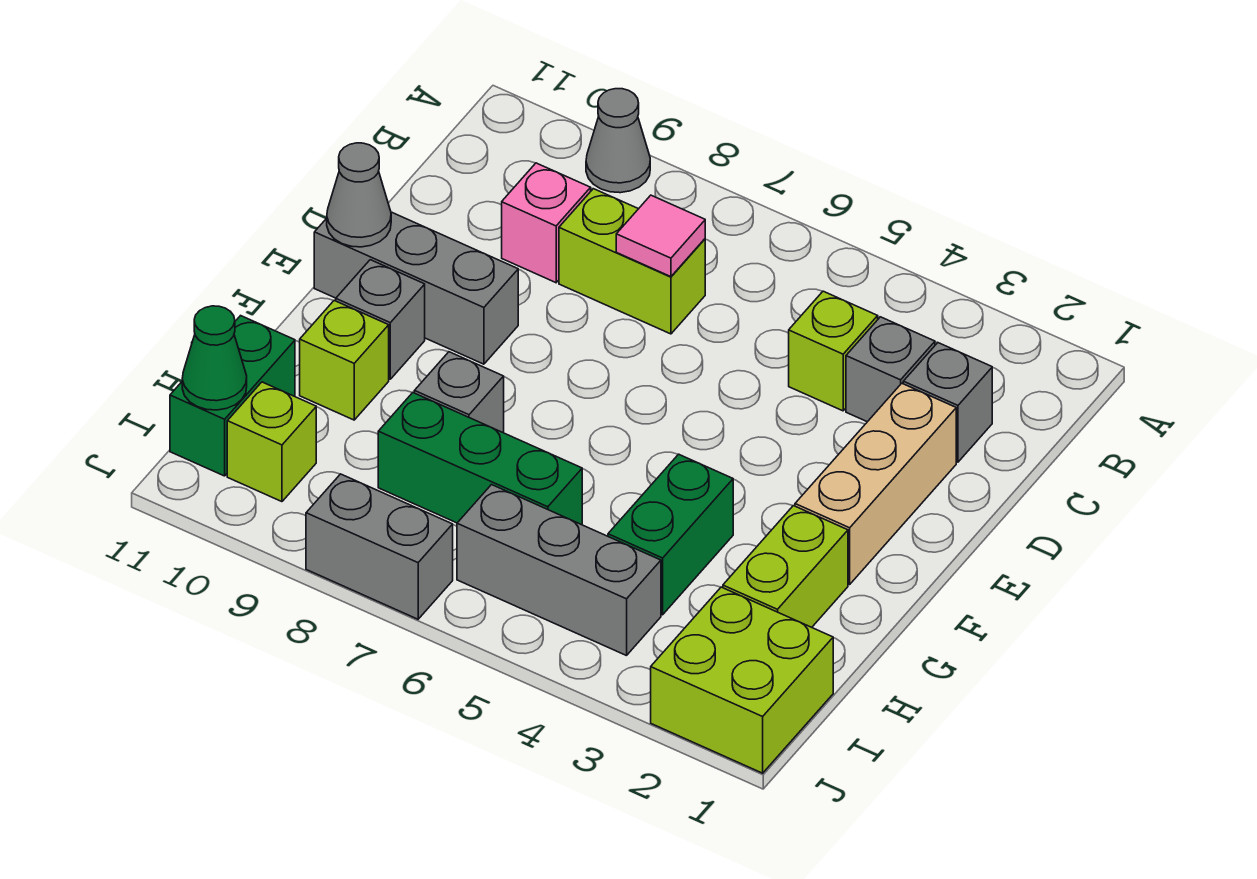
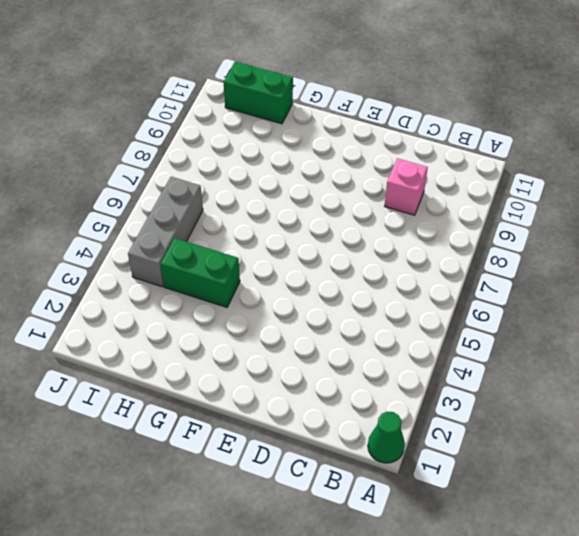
green cone A1 level 1 -> green cone I11 level 2
none -> grey cone A9 level 1
none -> grey brick C2 level 1
none -> grey brick C3 level 1

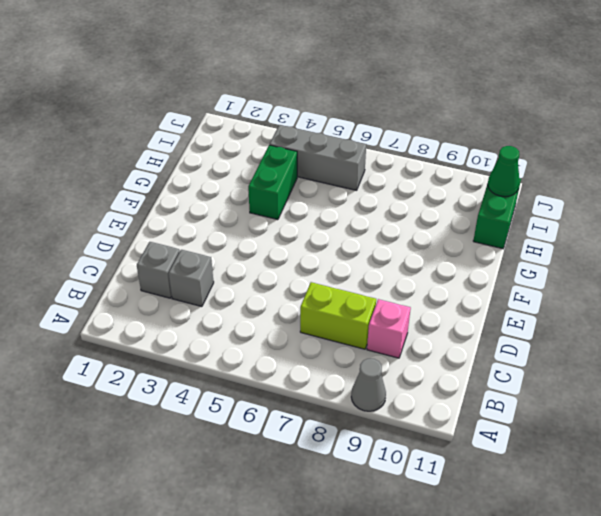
none -> lime brick C4 level 1
none -> tan brick D2:F2 level 1
none -> grey brick E9:E11 level 1

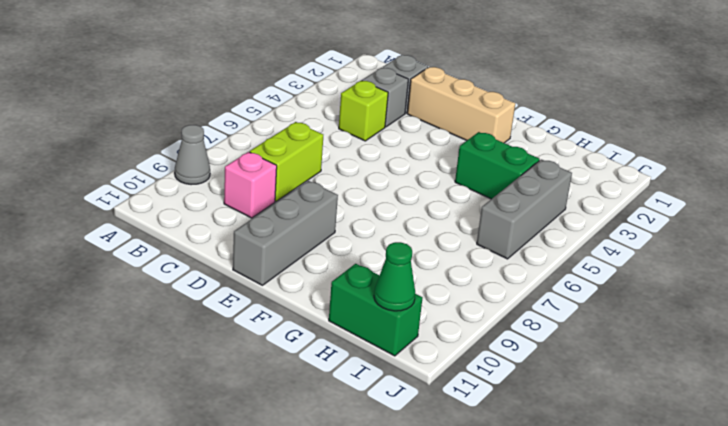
none -> grey brick F10 level 1
none -> lime brick G2:H2 level 1
none -> grey brick G8 level 1

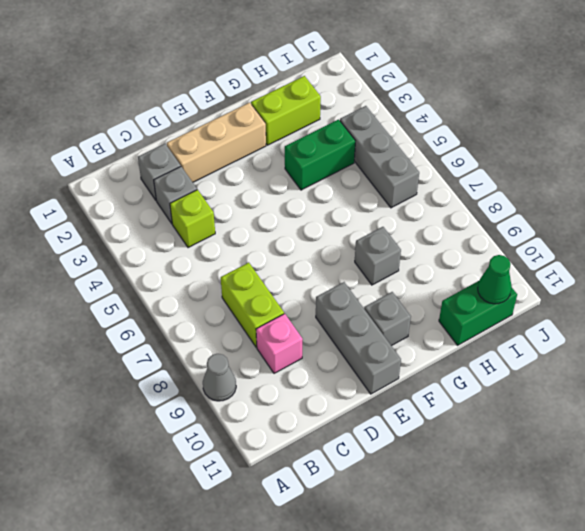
none -> lime brick G10 level 1
none -> green brick H6:H8 level 1
none -> lime brick I1:J2 level 1

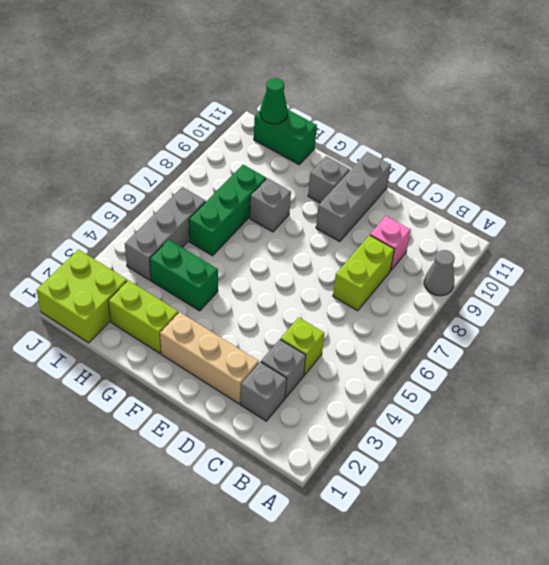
none -> lime brick G10 level 1
none -> lime brick I10 level 1
none -> grey brick J7:J8 level 1

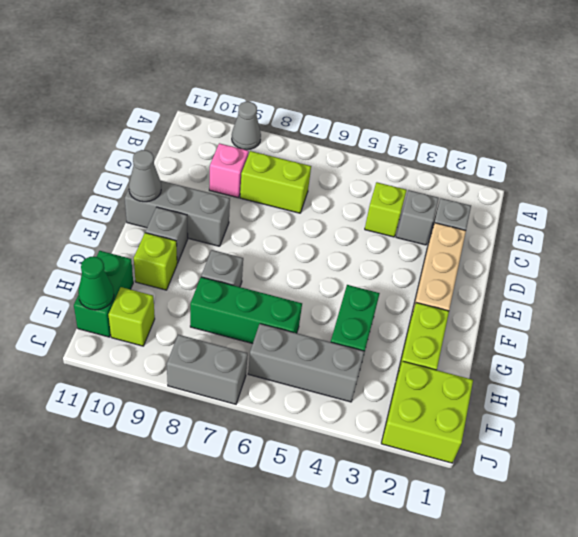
none -> pink tile C7 level 2

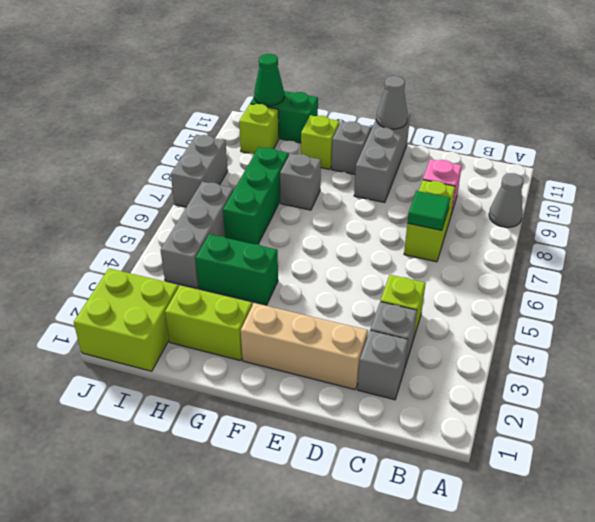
green tile C7 level 2 -> pink tile C7 level 2

